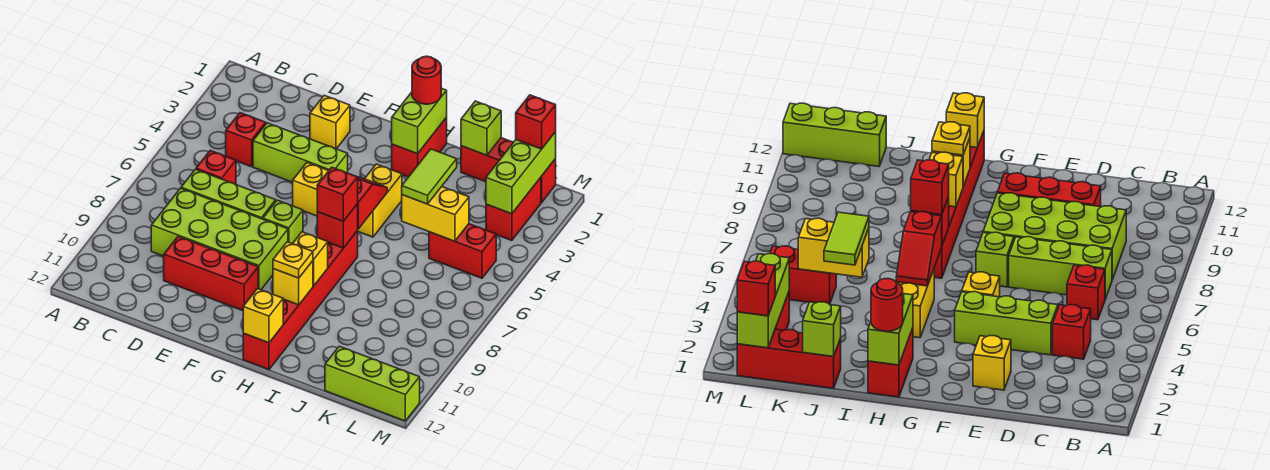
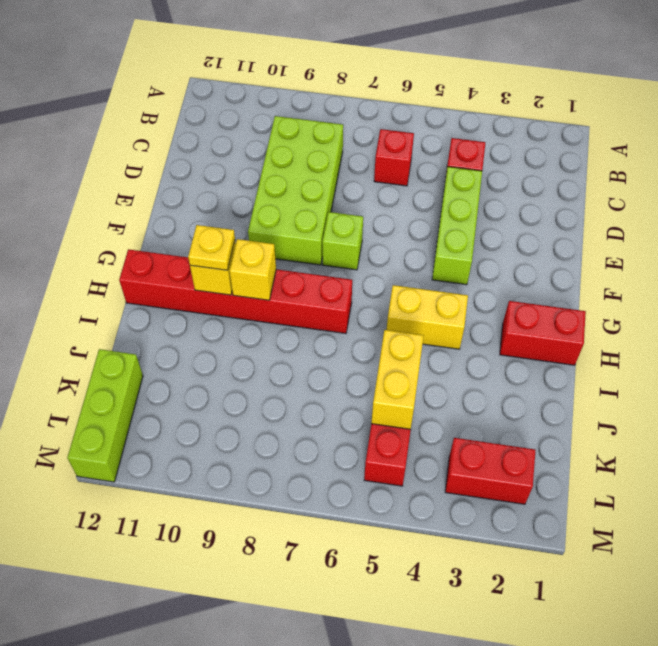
none -> lime brick C7:E7 level 1
none -> red brick D10:F10 level 1
none -> yellow brick E2 level 1
none -> yellow brick F5 level 1

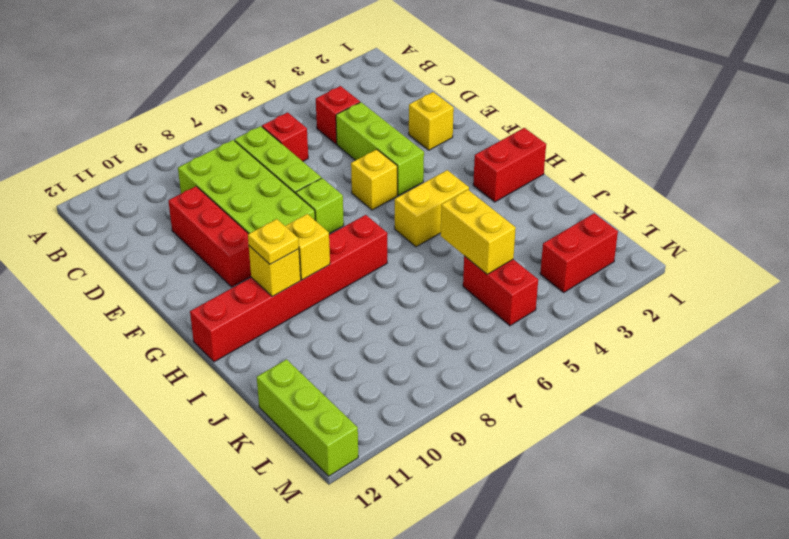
none -> red brick J1:L1 level 1
none -> lime brick H1:H2 level 2
none -> red slope H5:H6 level 2 top 6
none -> red brick H7 level 2

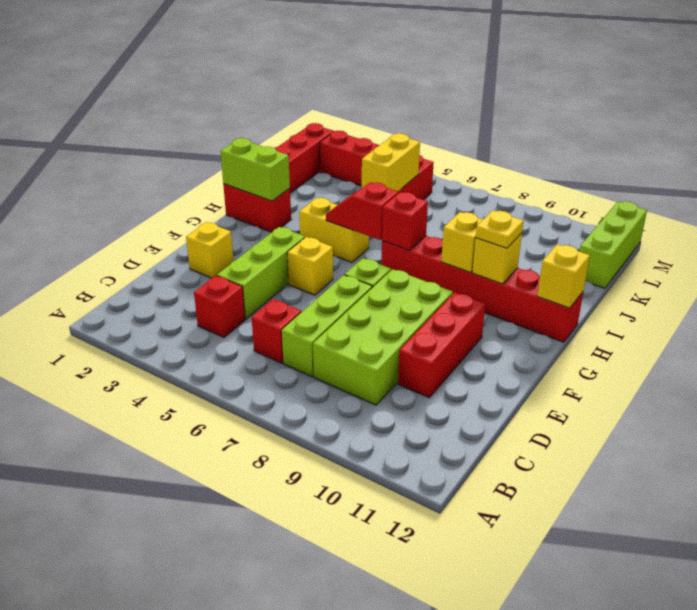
none -> lime brick J1 level 2
none -> lime brick L1:L3 level 2
none -> red round brick H1 level 3
none -> red brick H7 level 3

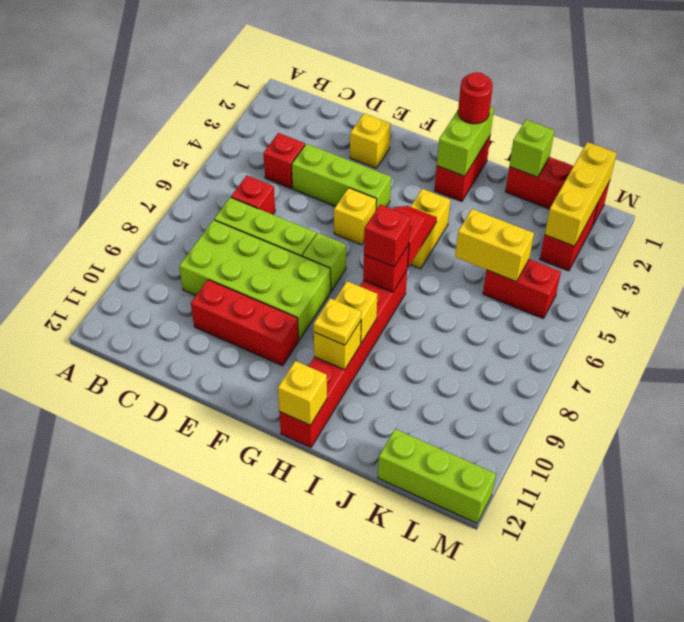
yellow brick L1:L3 level 2 -> lime brick L1:L3 level 2
none -> lime tile J4:J5 level 3
none -> red brick L1 level 3

